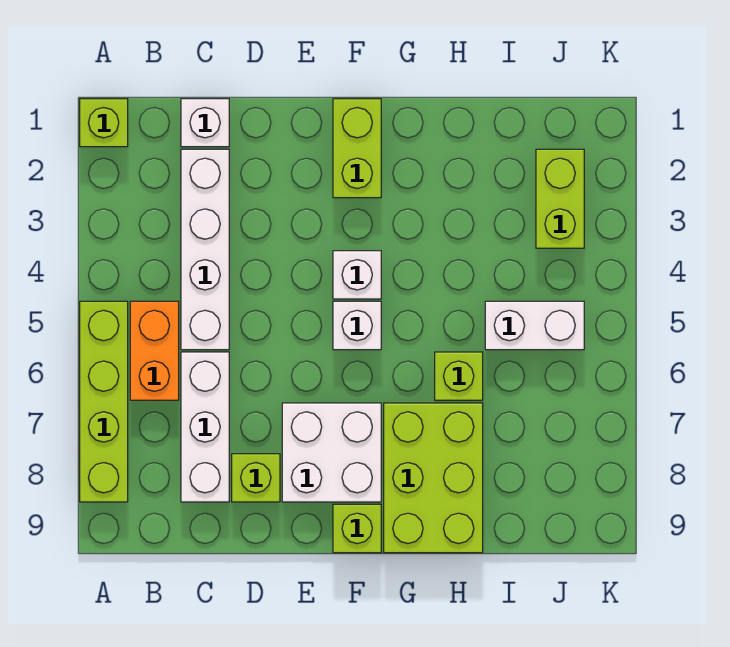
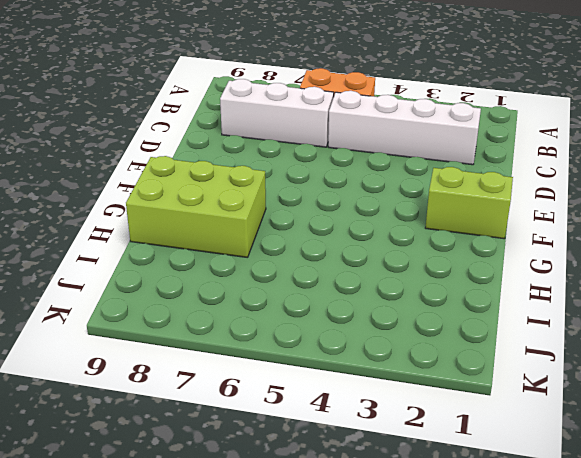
none -> lime brick A1 level 1
none -> lime brick A5:A8 level 1
none -> white brick C1 level 1

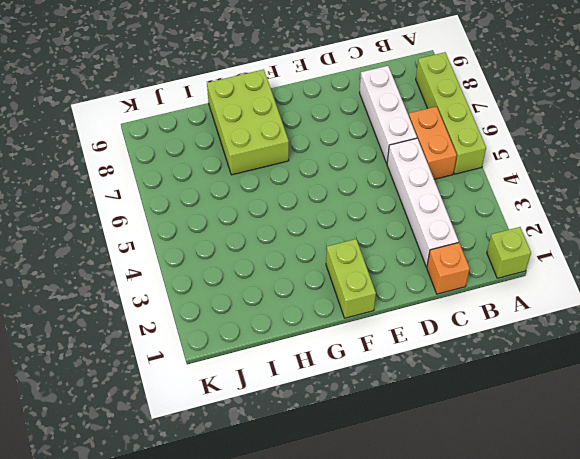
orange brick C1 level 1 -> white brick C1 level 1
none -> lime brick D8 level 1
none -> white brick E7:F8 level 1
none -> white brick F4 level 1

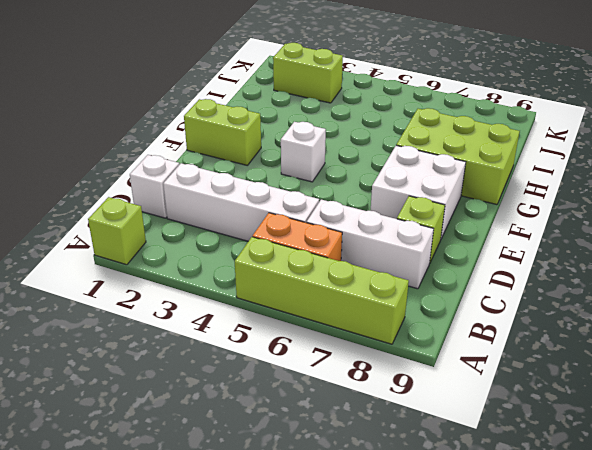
none -> white brick F5 level 1
none -> lime brick F9 level 1
none -> lime brick H6 level 1

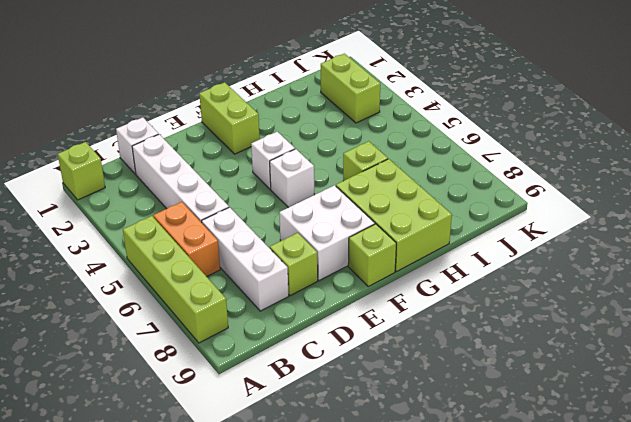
none -> white brick I5:J5 level 1

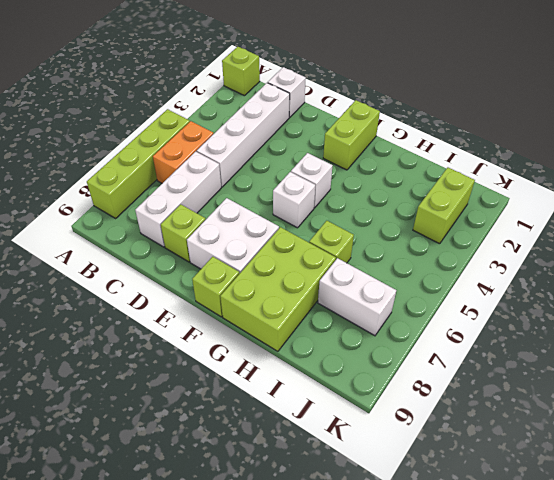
white brick I7:J7 level 1 -> white brick I5:J5 level 1

